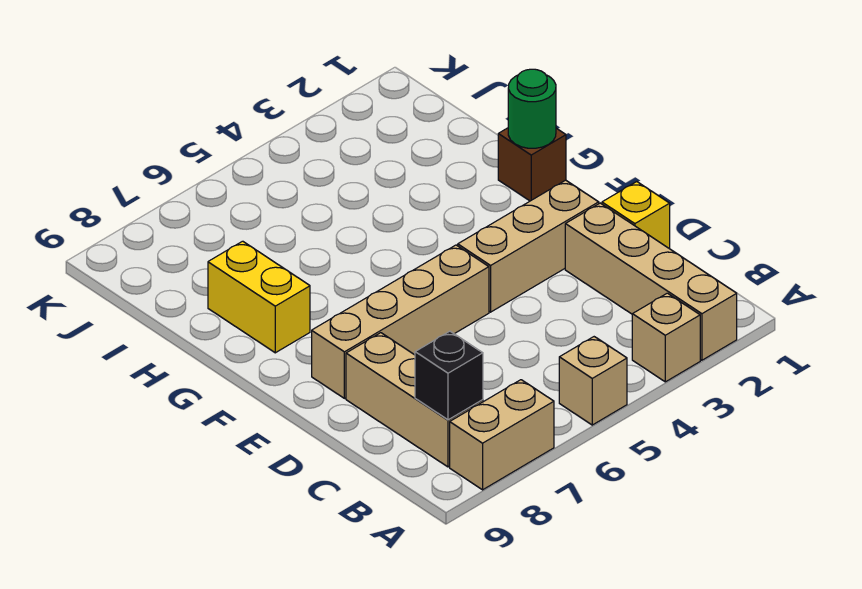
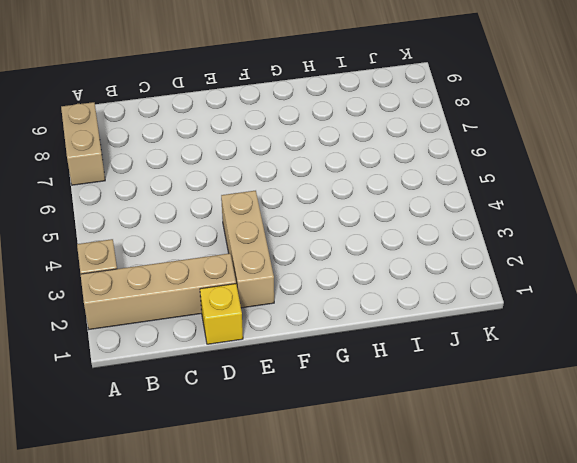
none -> tan brick A5 level 1
none -> tan brick B8:D8 level 1
none -> tan brick E5:E8 level 1

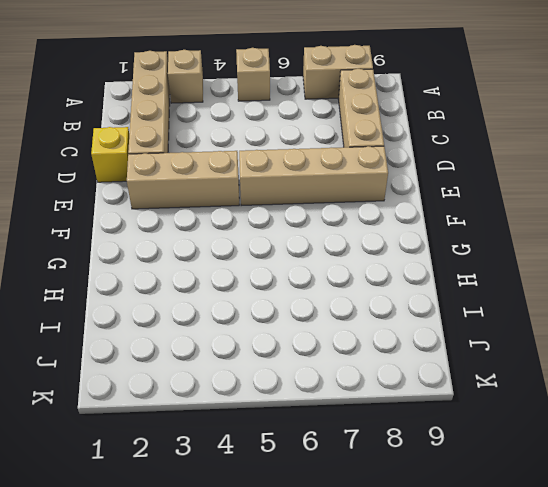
none -> brown brick G1 level 1
none -> yellow brick G8:H8 level 1
none -> black brick B8 level 2

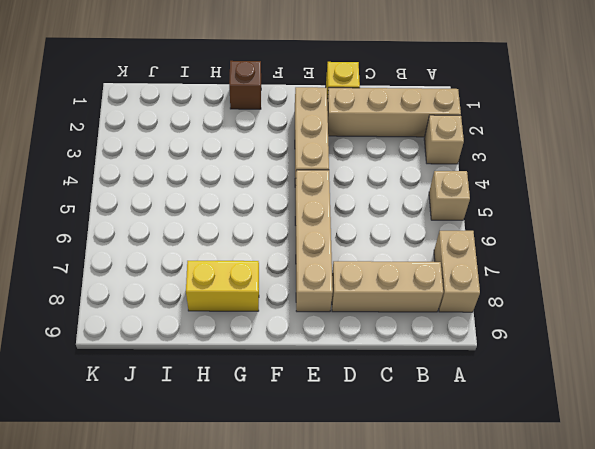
none -> black brick B8 level 2
none -> green round brick G1 level 2

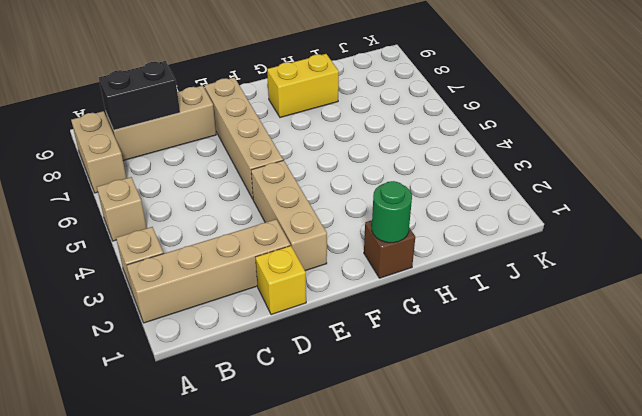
black brick B8:C8 level 2 -> black brick B8 level 2

